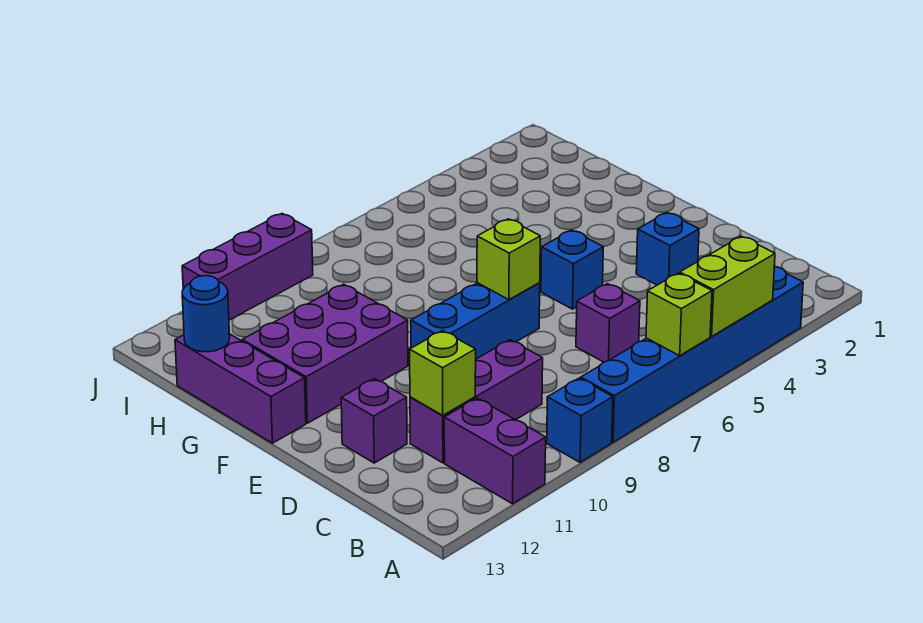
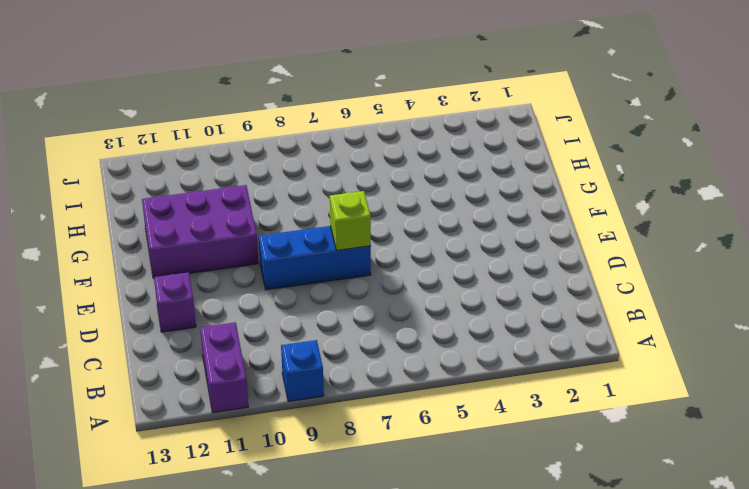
none -> blue brick A3:A8 level 1
none -> purple brick C6 level 1
none -> purple brick C9:C11 level 1

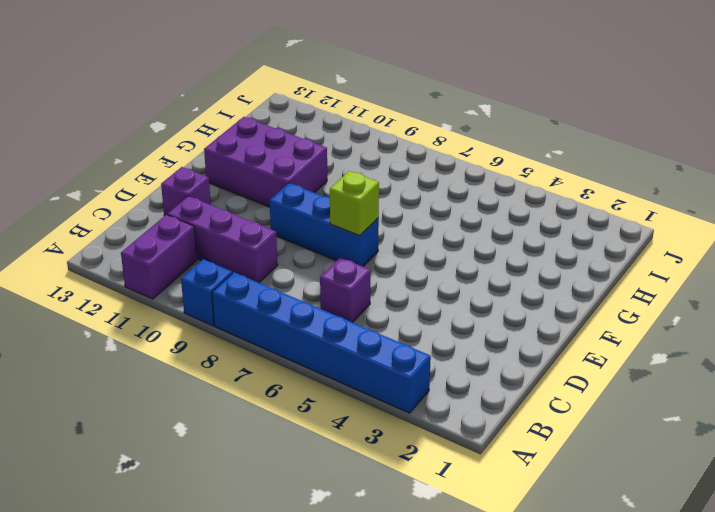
none -> blue brick D3 level 1
none -> blue brick E5 level 1
none -> purple brick F13:H13 level 1

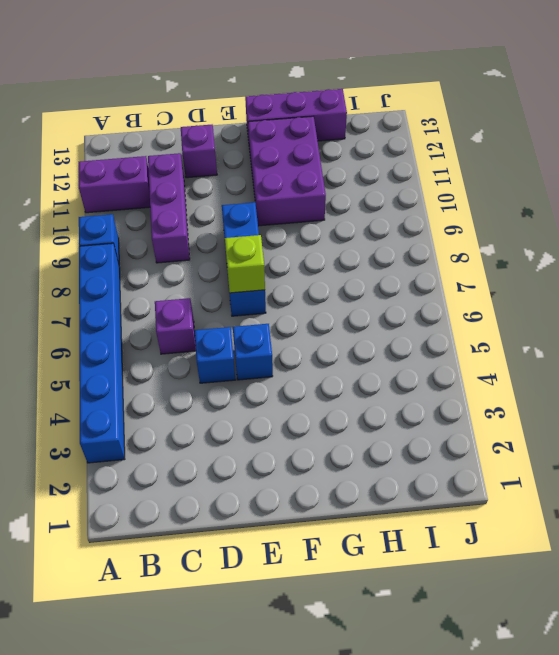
blue brick D5 level 1 -> blue brick D3 level 1
none -> purple brick J9:J11 level 1
none -> lime brick A4:A5 level 2
none -> lime brick A6 level 2

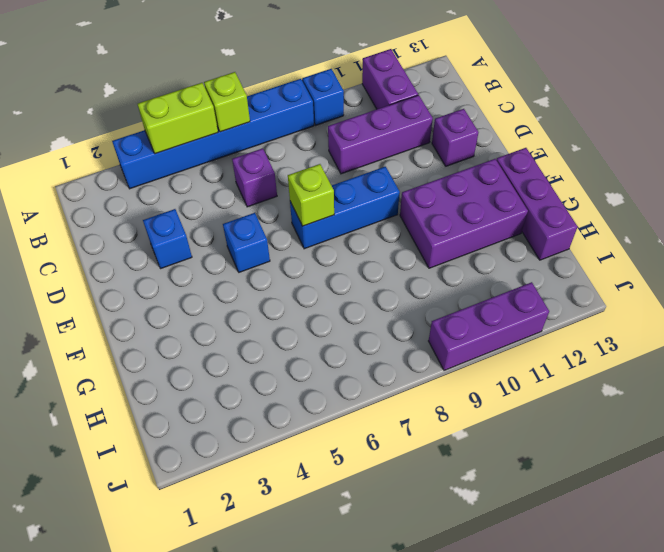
none -> lime brick C11 level 2
none -> blue round brick H13 level 2

